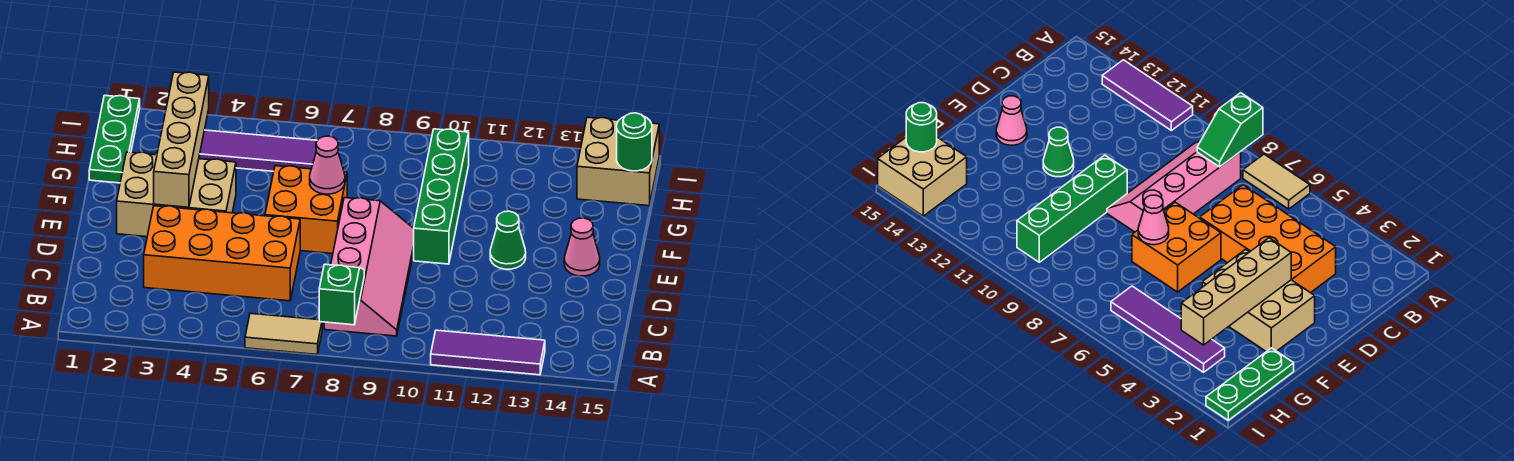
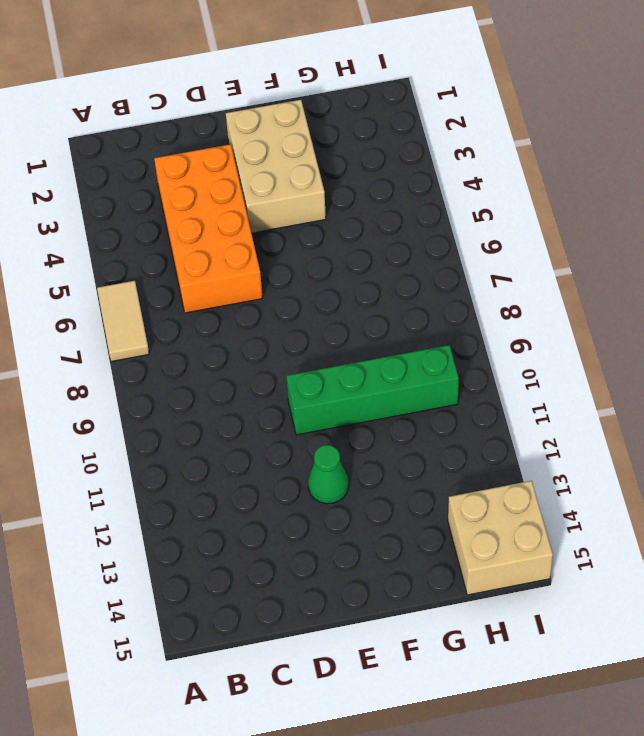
none -> purple tile A11:A13 level 1
none -> pink slope B8:E9 level 1 top 8
none -> orange brick E6:F7 level 1

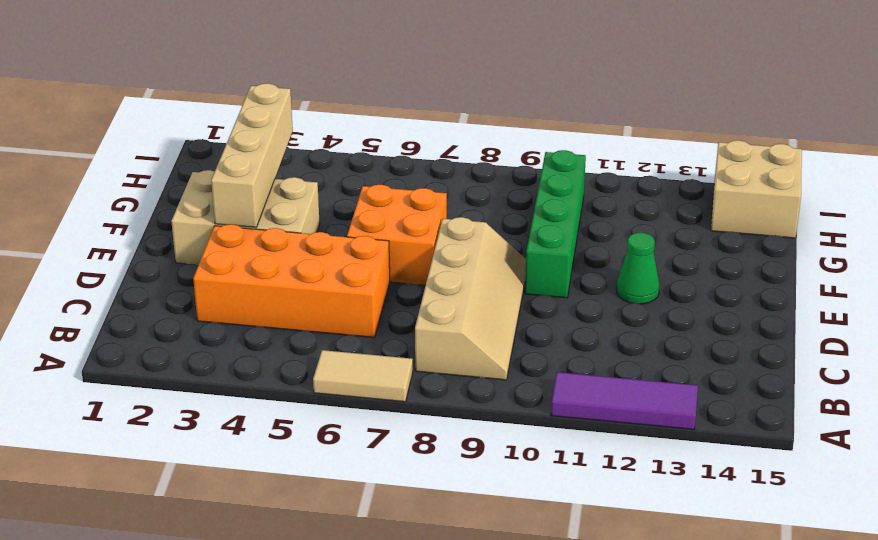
tan slope B8:E9 level 1 top 8 -> pink slope B8:E9 level 1 top 8
none -> pink cone E14 level 1
none -> green plate G1:I1 level 1
none -> purple tile H3:H6 level 1

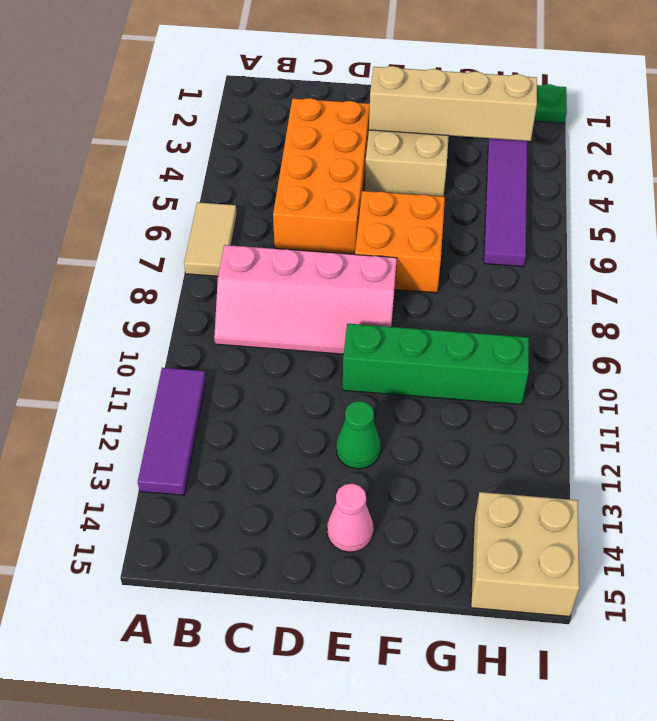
none -> green slope A8:B8 level 2 top A
none -> pink cone F7 level 2
none -> green round brick H15 level 2

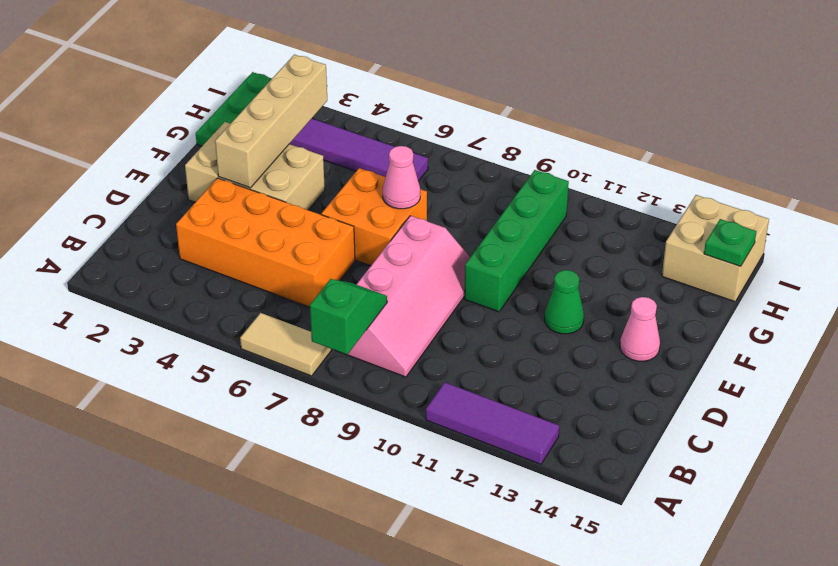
green plate H15 level 2 -> green round brick H15 level 2

